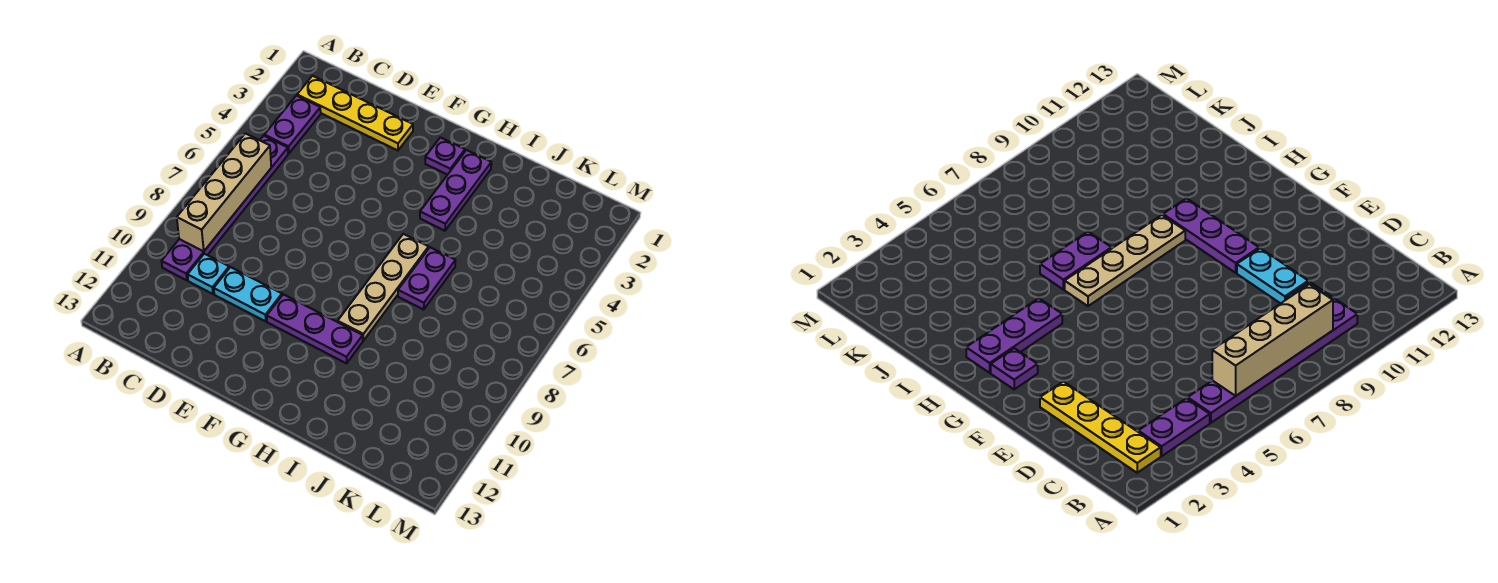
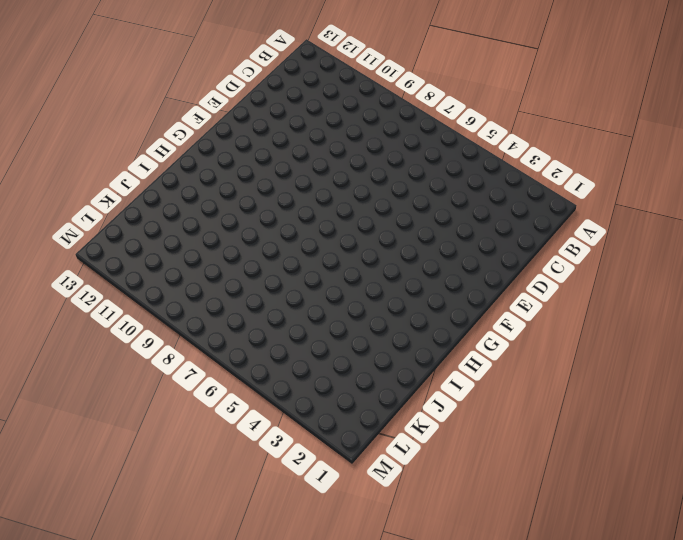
none -> yellow plate B2:E2 level 1
none -> purple plate B3:B4 level 1

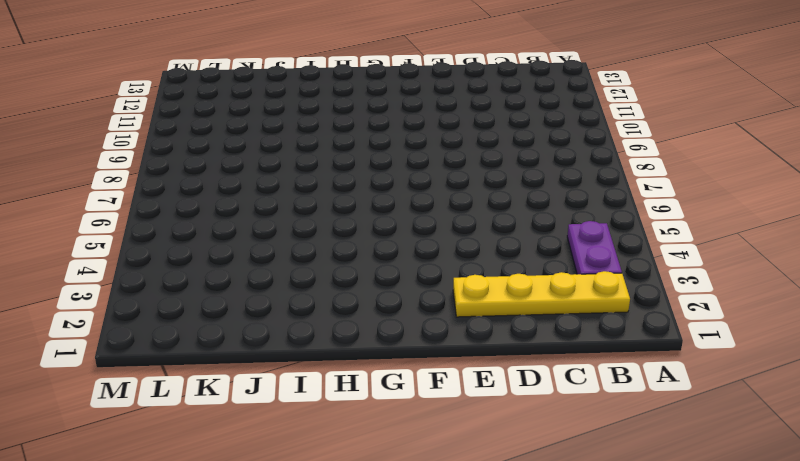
none -> purple plate B5:B10 level 1
none -> cyan plate C10 level 1

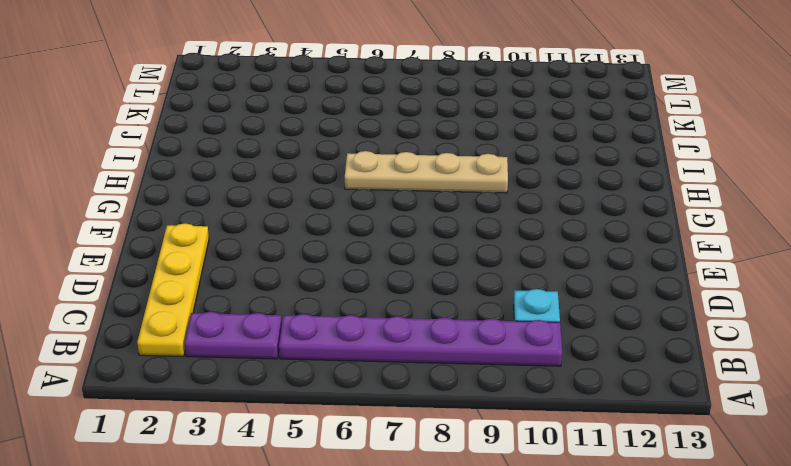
none -> cyan plate D10:E10 level 1
none -> purple plate F10:H10 level 1

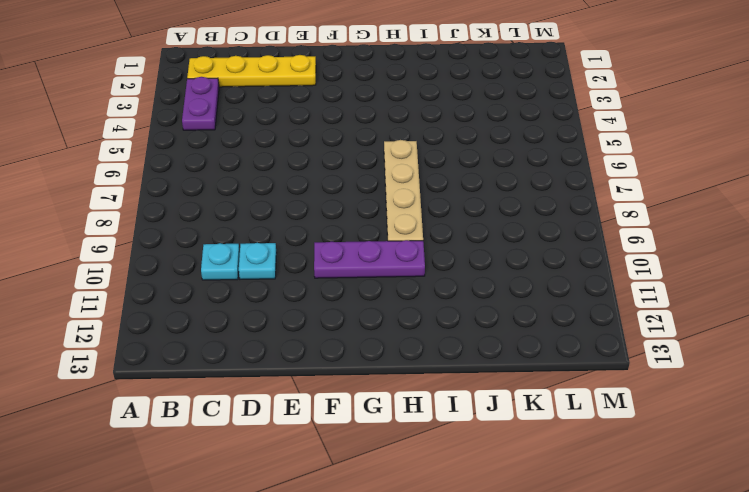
cyan plate D10 level 1 -> cyan plate D10:E10 level 1
none -> purple plate B5:B10 level 1
none -> purple plate G2 level 1

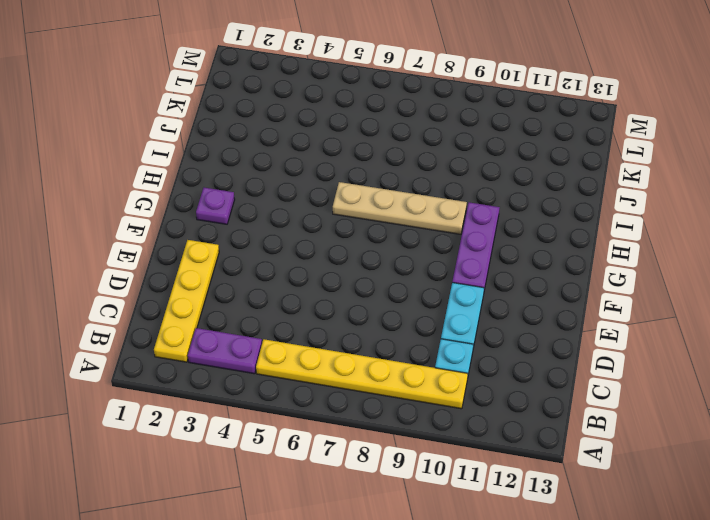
yellow plate B5:B10 level 1 -> purple plate B5:B10 level 1
none -> purple plate H2:H4 level 1
none -> purple plate I6:I7 level 1

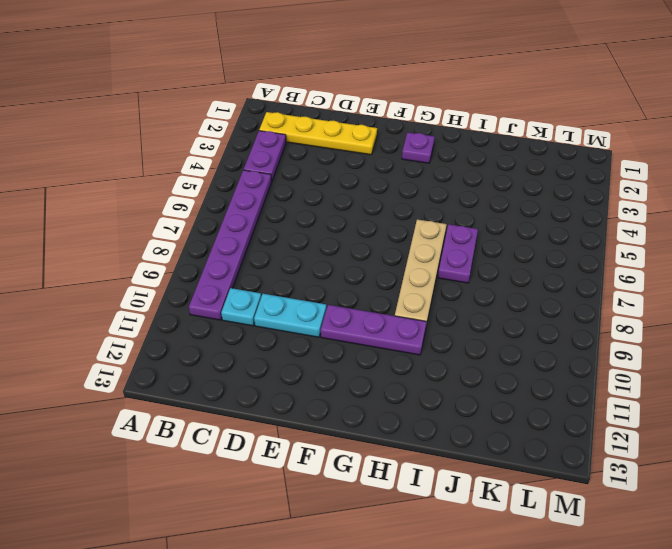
none -> purple plate H2:H4 level 1
none -> tan brick B6:B9 level 2

